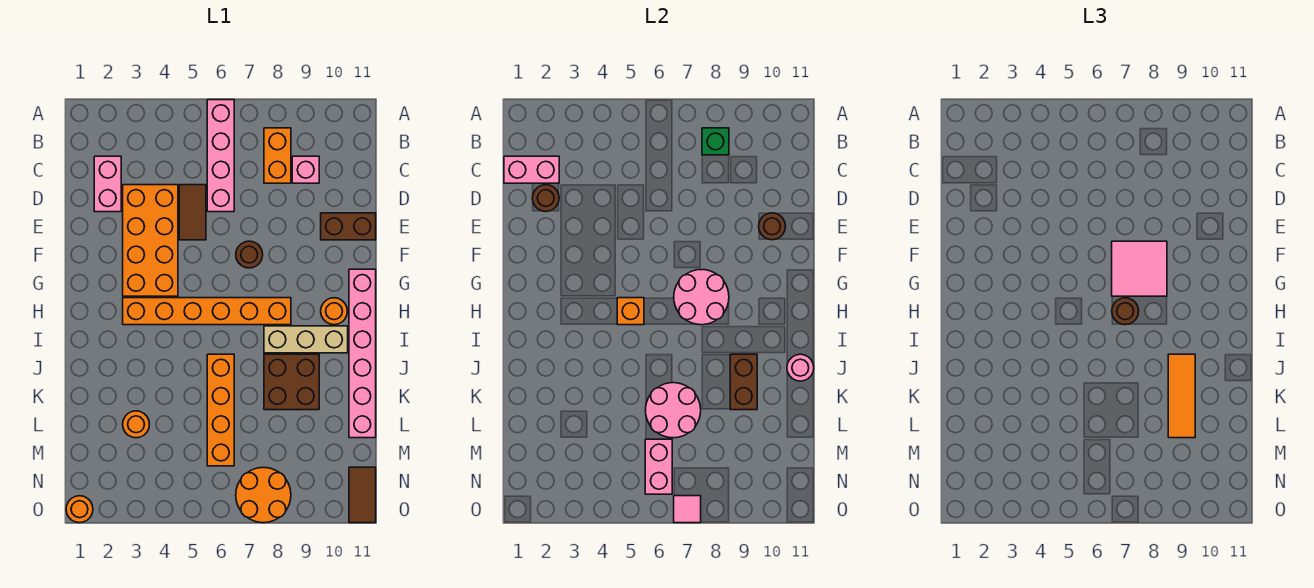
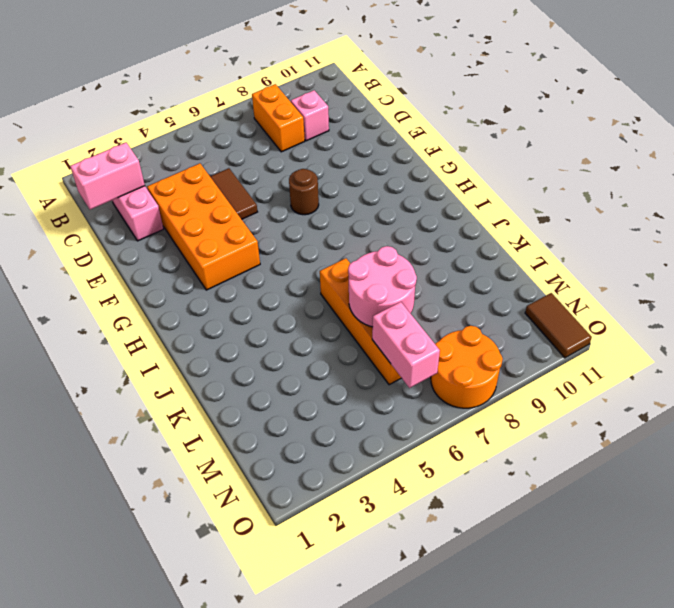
none -> pink brick A6:D6 level 1
none -> brown brick E10:E11 level 1
none -> pink brick G11:L11 level 1
none -> orange brick H3:H8 level 1

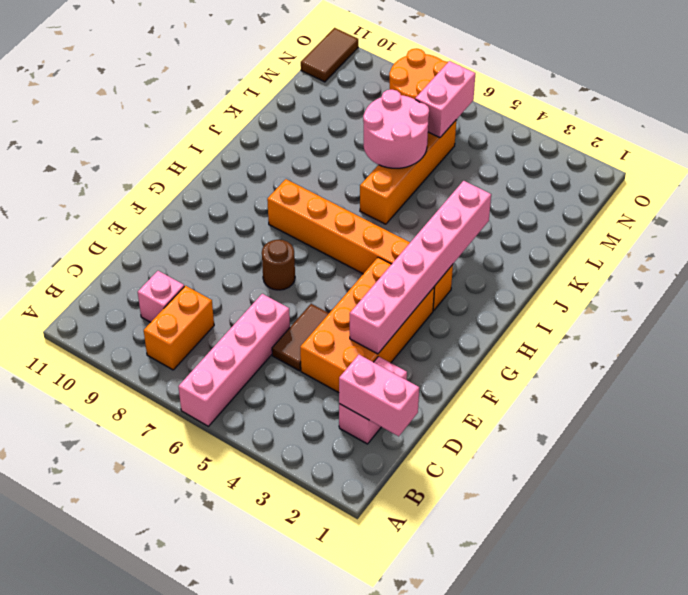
pink brick E3:J3 level 2 -> pink brick G11:L11 level 1
none -> brown brick E10:E11 level 1
none -> orange round brick H10 level 1
none -> tan brick I8:I10 level 1
none -> brown brick J8:K9 level 1

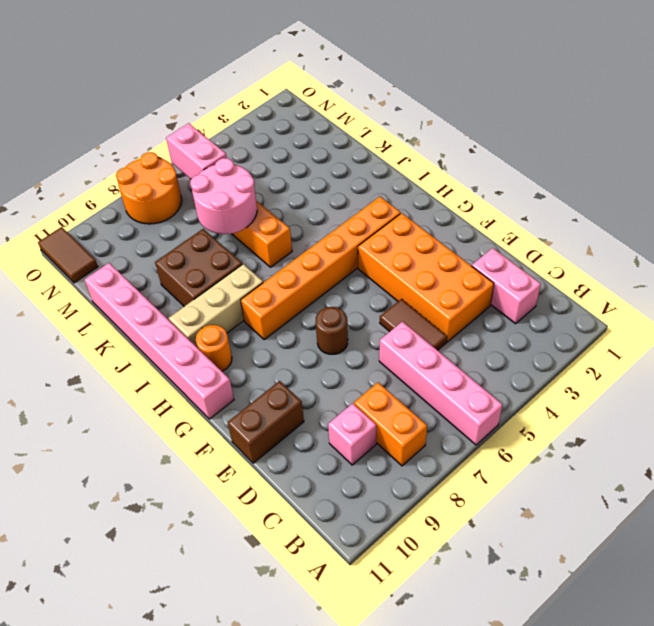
none -> orange round brick L3 level 1
none -> orange round brick O1 level 1
none -> green brick B8 level 2
none -> pink brick C1:C2 level 2

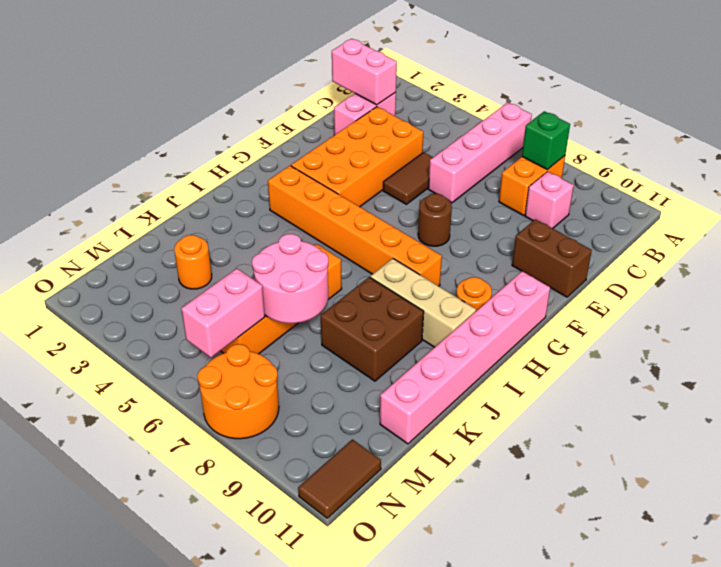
none -> orange round brick O1 level 1
none -> brown round brick D2 level 2
none -> brown round brick E10 level 2
none -> pink round brick G7:H8 level 2

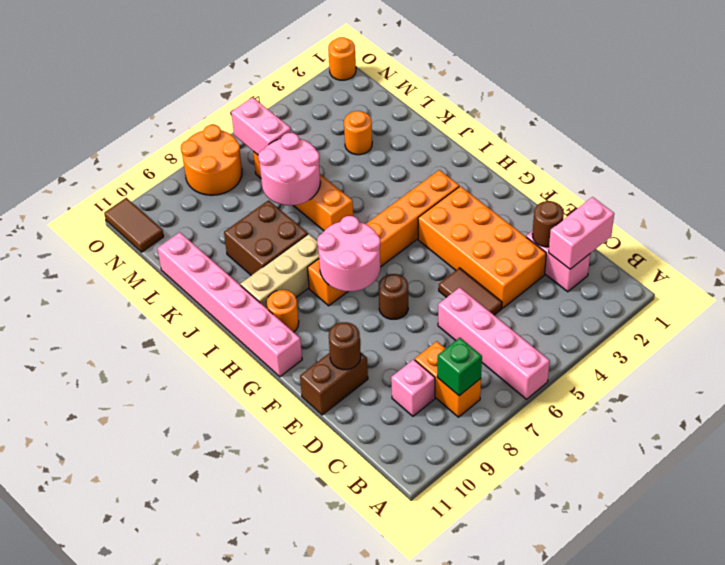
none -> orange brick H5 level 2
none -> brown brick J9:K9 level 2
none -> pink round brick J11 level 2
none -> pink tile O7 level 2

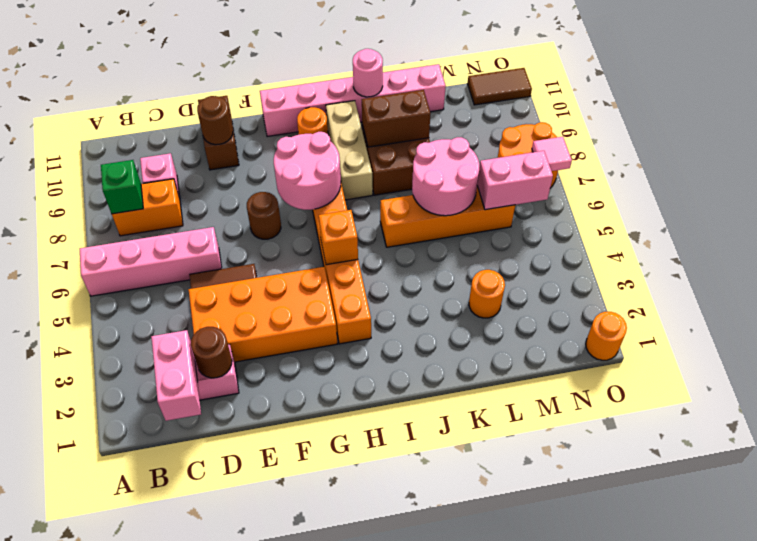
none -> pink tile F7:G8 level 3
none -> brown round brick H7 level 3
none -> orange tile J9:L9 level 3

